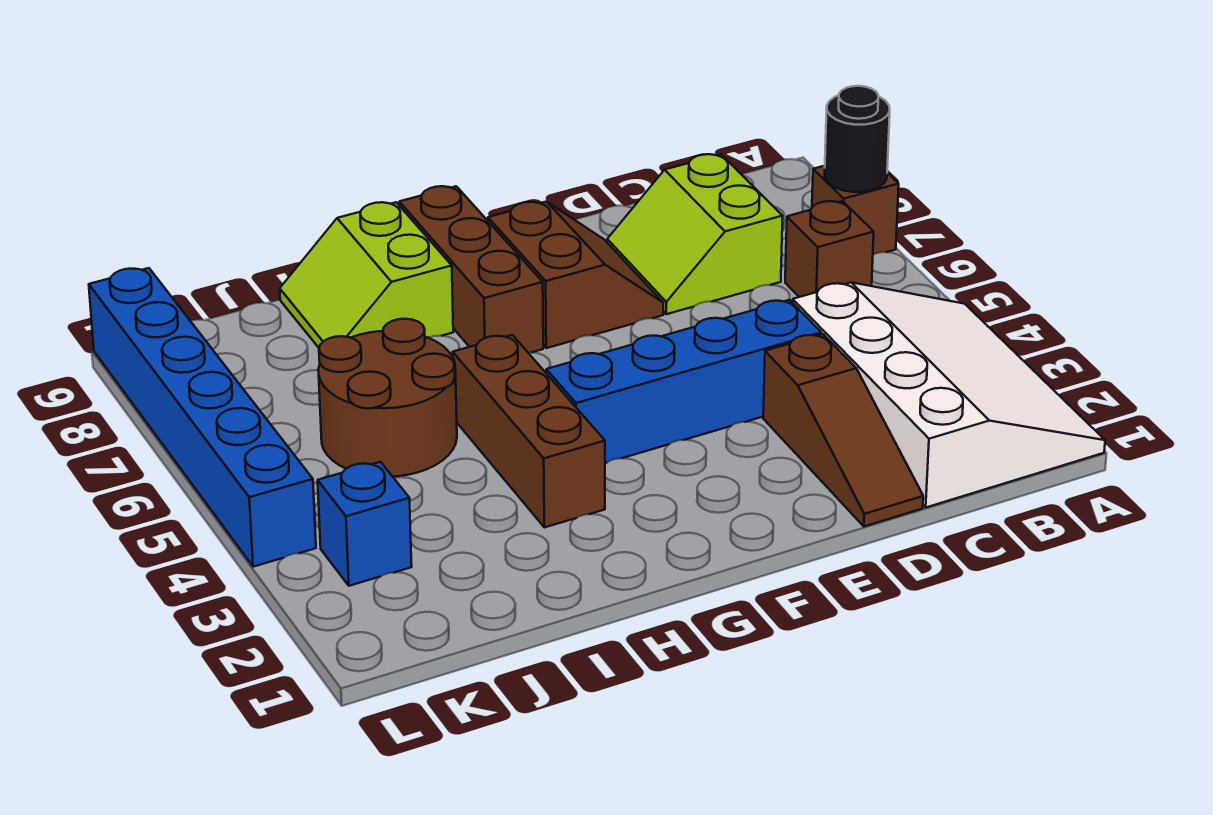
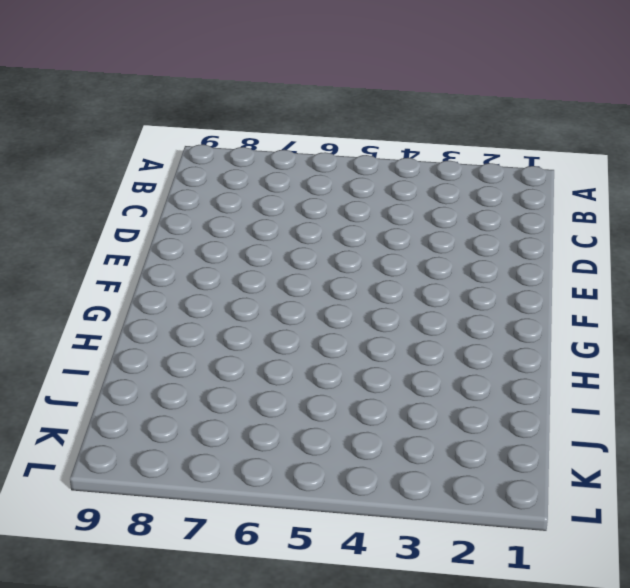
none -> white slope A1:C4 level 1 top C
none -> brown brick A7 level 1
none -> brown brick B6 level 1

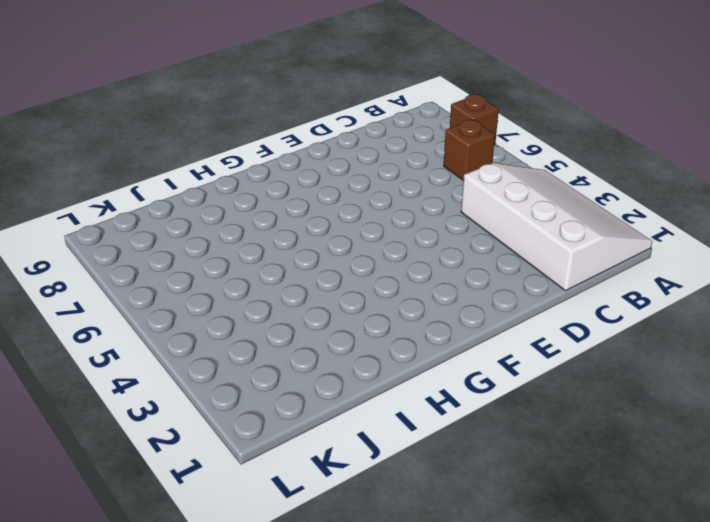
none -> lime slope C7:D8 level 1 top C
none -> brown slope D1:D3 level 1 top 3
none -> blue brick D4:G4 level 1

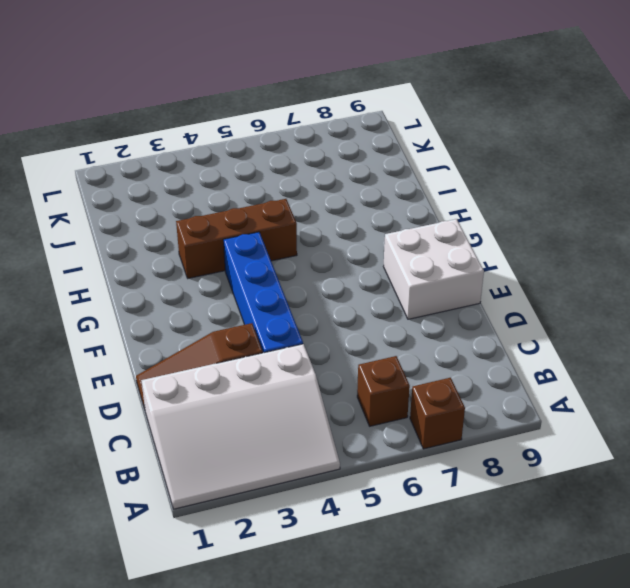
white brick E8:F9 level 1 -> brown slope E7:F8 level 1 top F
none -> lime slope C7:D8 level 1 top C
none -> brown brick G7:G9 level 1
none -> lime slope H8:I9 level 1 top H

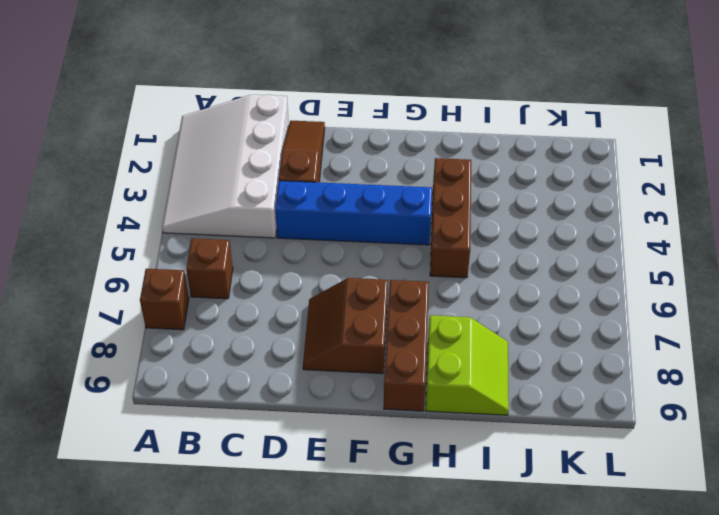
none -> lime slope C7:D8 level 1 top C
none -> brown round brick I5:J6 level 1
none -> blue brick K3 level 1

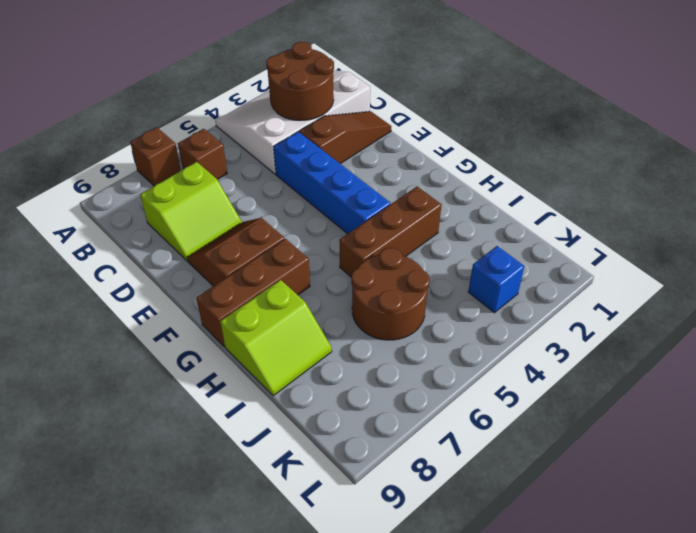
brown round brick B2:C3 level 2 -> none
none -> blue brick L4:L9 level 1
none -> black round brick A7 level 2

